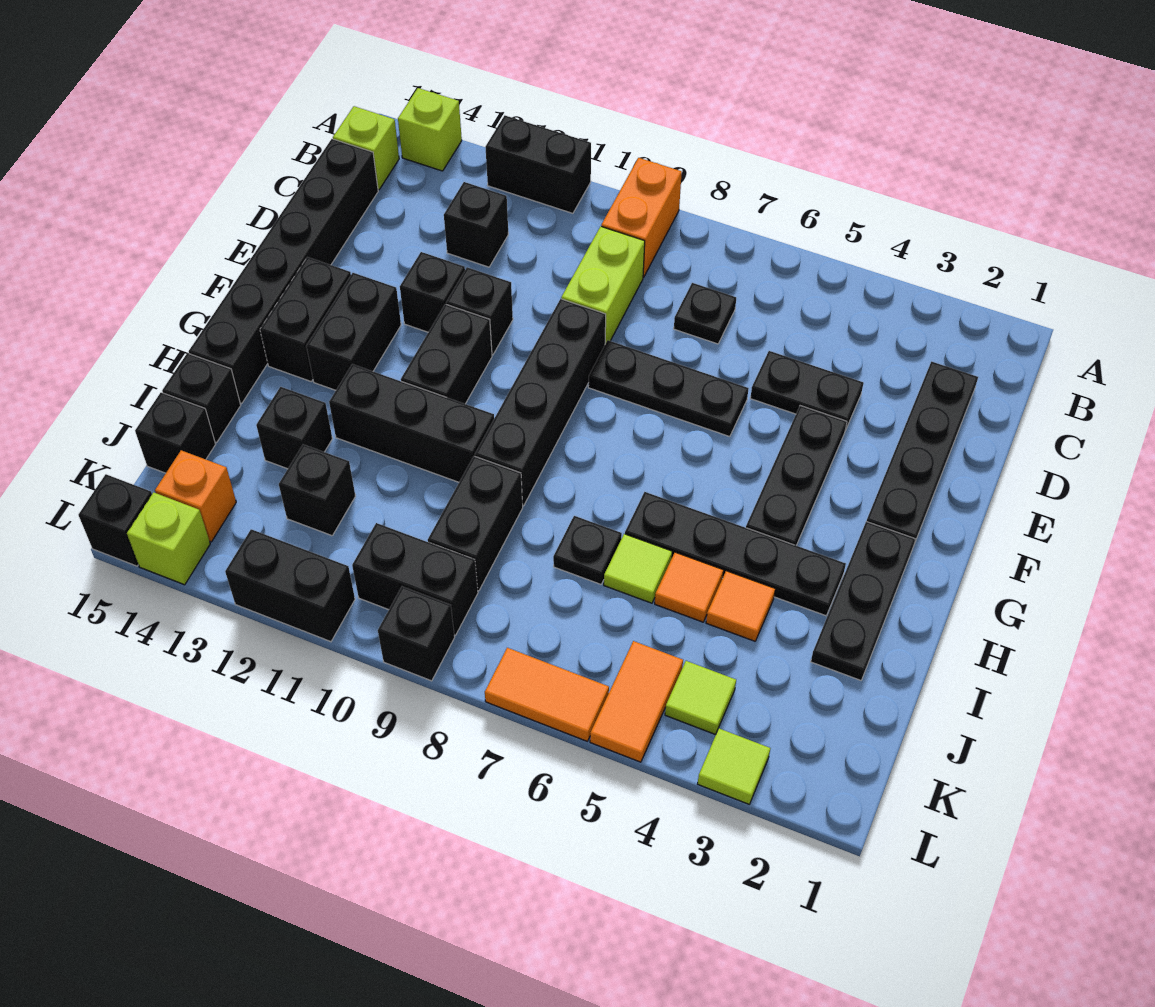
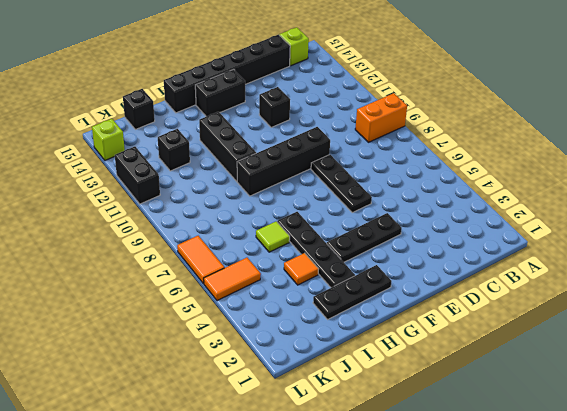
none -> black brick A11:A12 level 1
none -> lime brick A14 level 1
none -> black plate C2:F2 level 1
none -> black plate C7 level 1

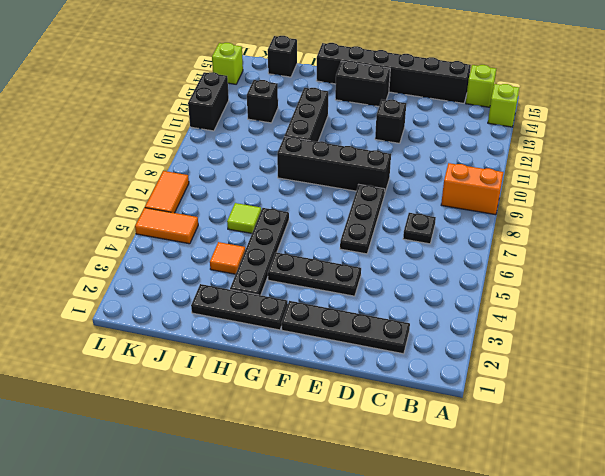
none -> black brick A11:A12 level 1
none -> lime brick C9:D9 level 1
none -> black brick C12 level 1
none -> black plate D4:D5 level 1

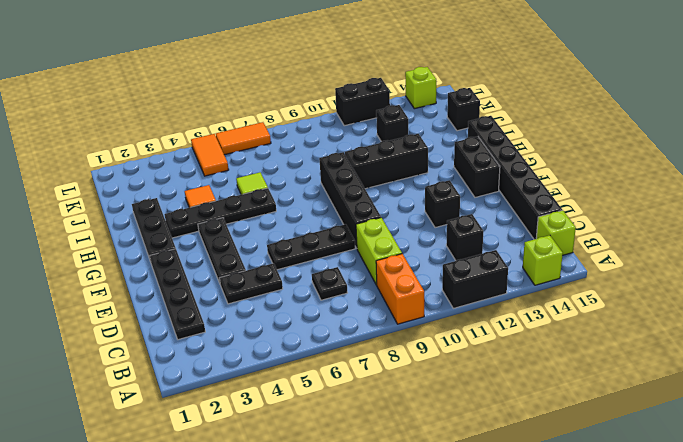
none -> black brick E11 level 1
none -> black brick F11:G11 level 1
none -> black brick F13:G13 level 1
none -> orange tile I5 level 1

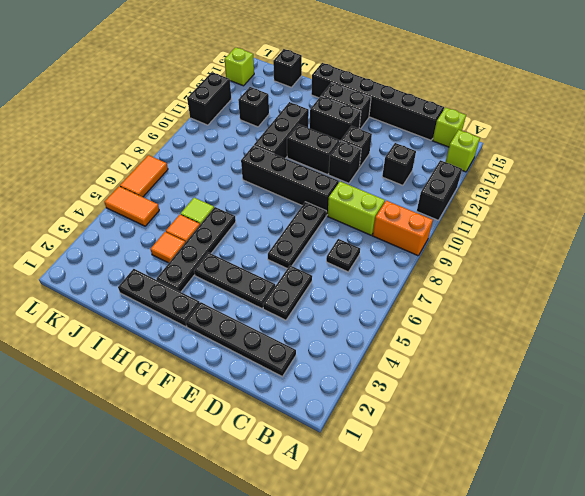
none -> black plate I7 level 1
none -> black brick I9:J9 level 1
none -> black brick I13 level 1
none -> black brick I15 level 1

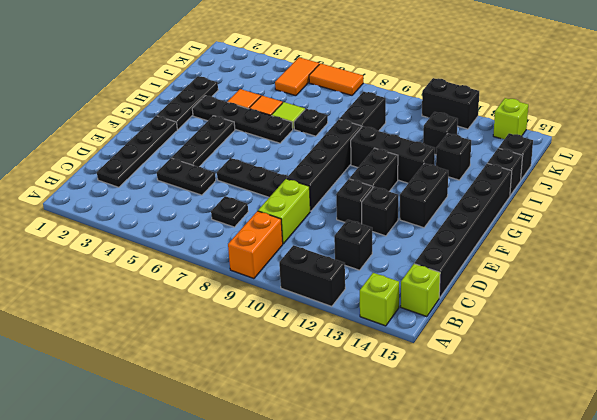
none -> black brick F14:G14 level 1
none -> lime tile K4 level 1
none -> black brick K9:K10 level 1
none -> orange brick K14 level 1

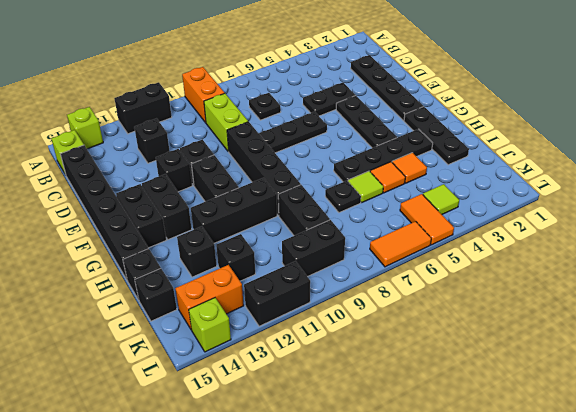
orange brick K13:K14 level 1 -> orange brick K14 level 1
none -> lime tile L3 level 1
none -> black brick L9 level 1
none -> black brick L15 level 1

